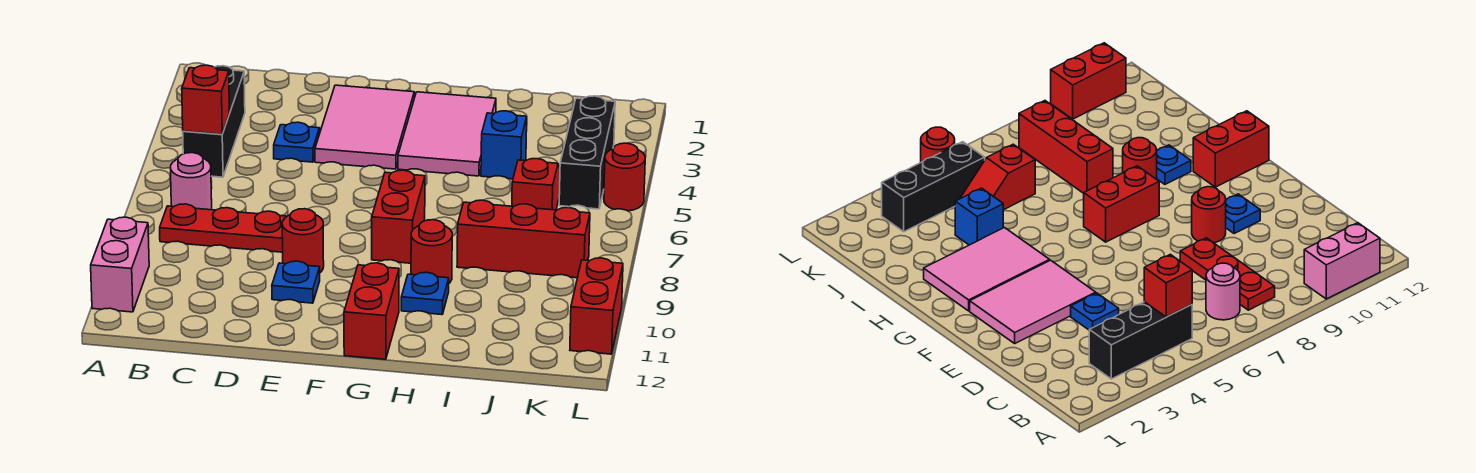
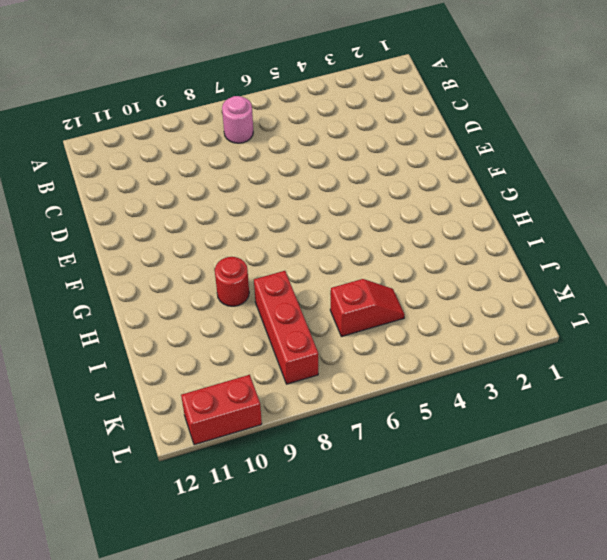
none -> pink brick A10:A11 level 1
none -> black brick B3:B5 level 1
none -> red plate B8:D8 level 1

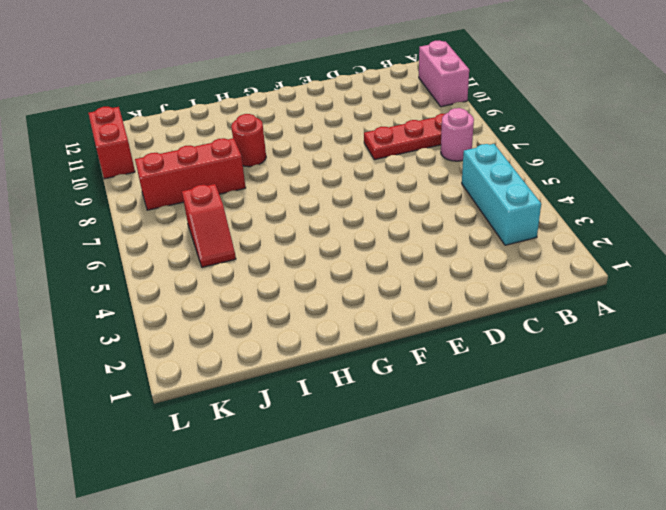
cyan brick B3:B5 level 1 -> black brick B3:B5 level 1
none -> blue plate D4 level 1
none -> pink tile E2:F4 level 1
none -> red round brick E9 level 1

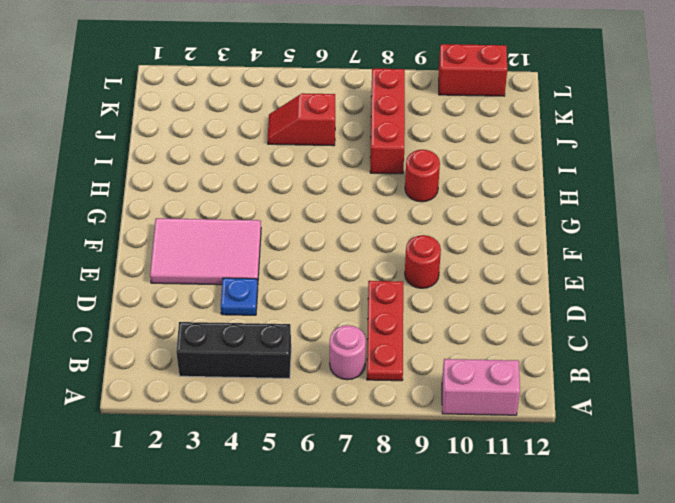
none -> blue plate E10 level 1
none -> pink tile G2:H4 level 1
none -> red brick G7:G8 level 1

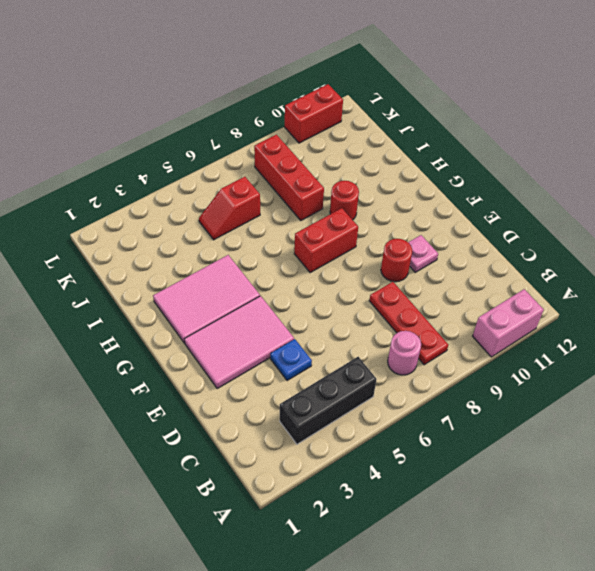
pink plate E10 level 1 -> blue plate E10 level 1
none -> red brick G11:G12 level 1
none -> blue plate H10 level 1
none -> blue brick I4 level 1

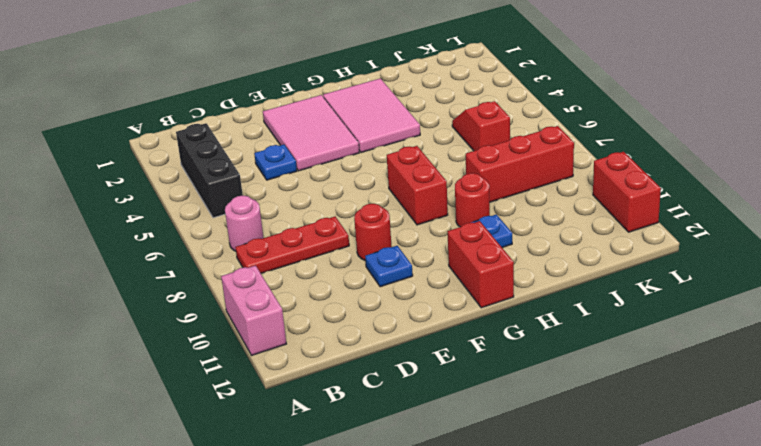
none -> blue brick I4 level 1
none -> black brick K3:K5 level 1
none -> red round brick L5 level 1

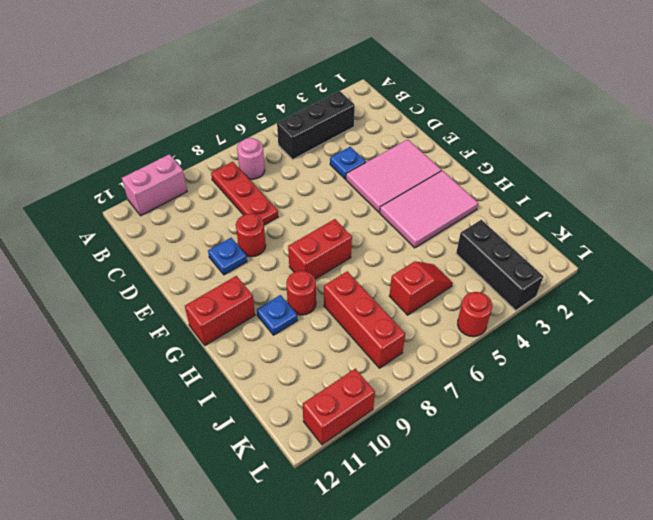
black brick J3:L3 level 1 -> black brick K3:K5 level 1
none -> blue brick I4 level 1
none -> red brick B5 level 2

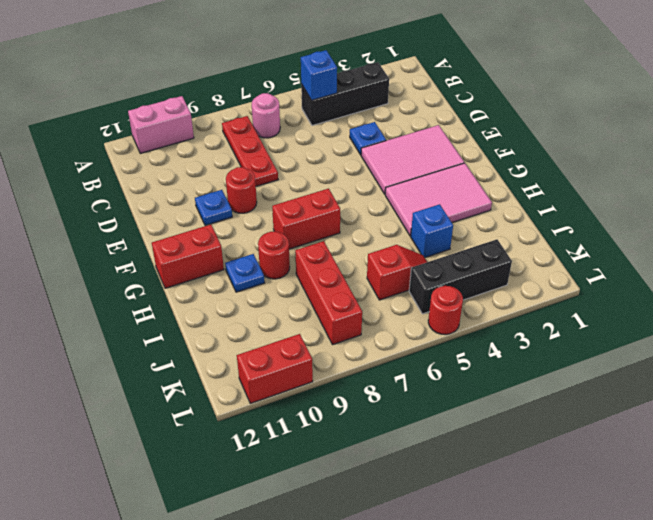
blue brick B5 level 2 -> red brick B5 level 2

